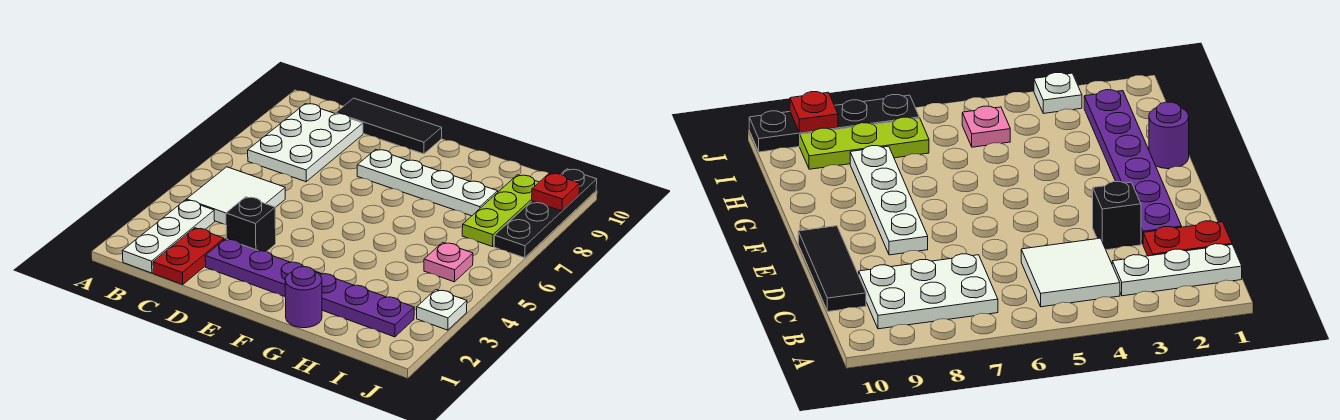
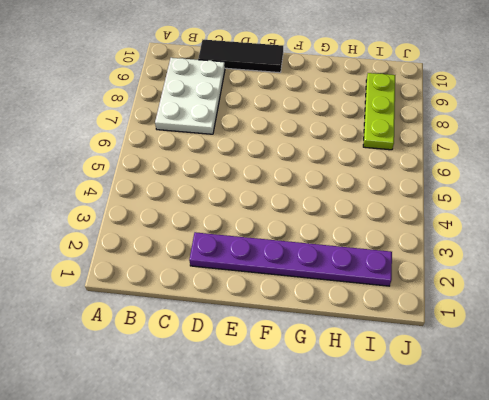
none -> white plate B1:B3 level 1
none -> white tile B4:C5 level 1
none -> red plate C1:C2 level 1

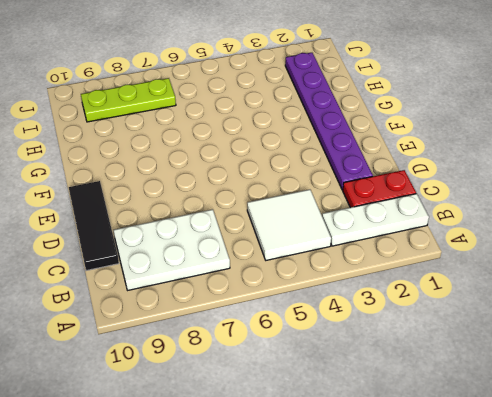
none -> black brick D3 level 1
none -> white plate E8:H8 level 1
none -> purple round brick G1 level 1

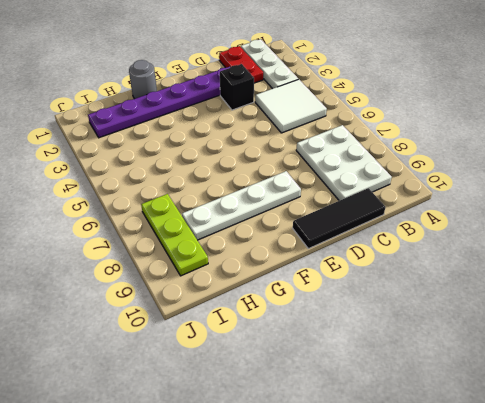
grey round brick G1 level 1 -> purple round brick G1 level 1
none -> pink plate I5 level 1
none -> white plate J3 level 1
none -> black plate J7:J10 level 1

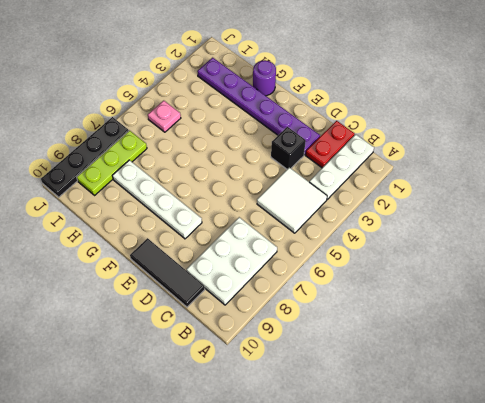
none -> white plate J3 level 1
none -> red plate J9 level 2

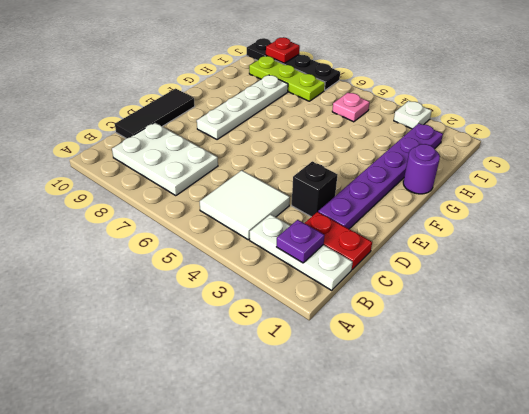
purple plate B2 level 2 -> none

